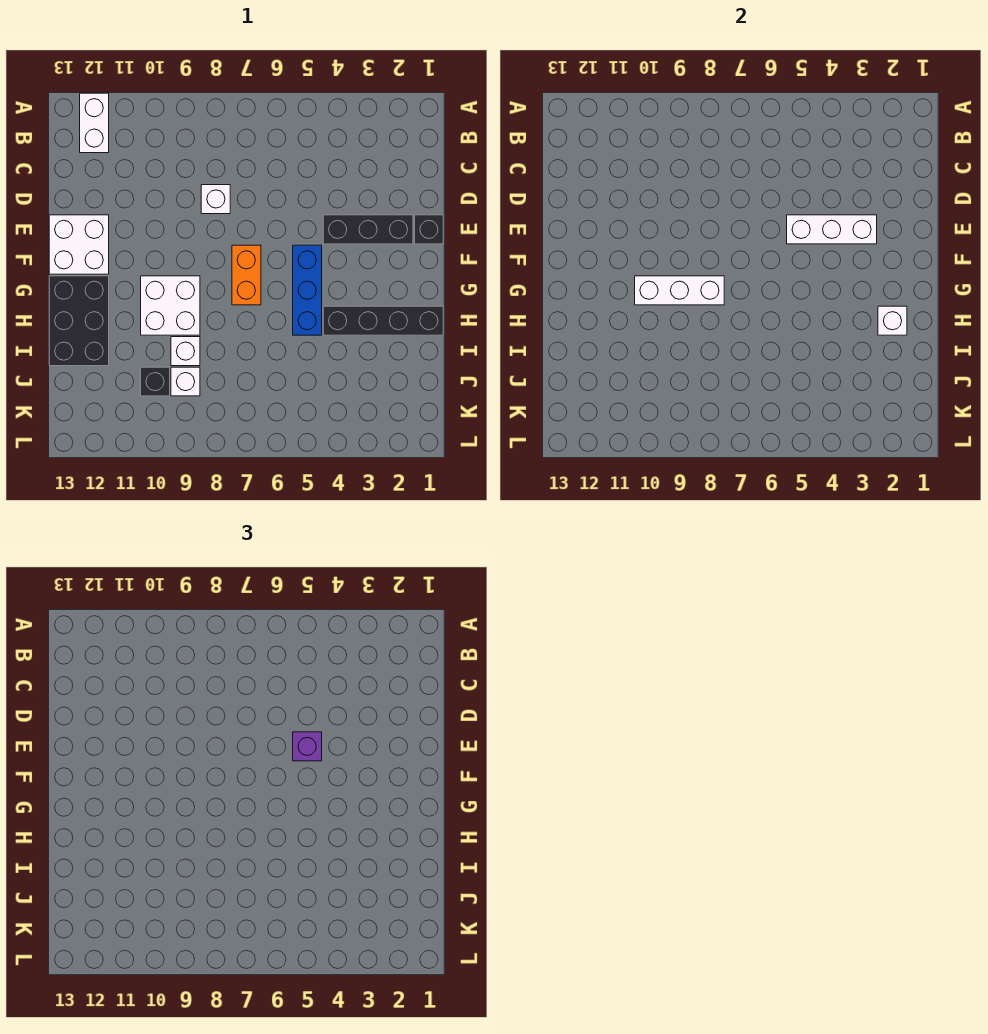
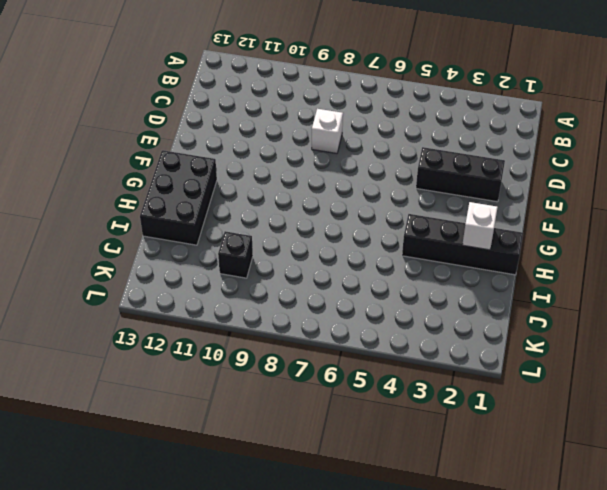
none -> white brick A12:B12 level 1
none -> black brick E1 level 1
none -> white brick E12:F13 level 1

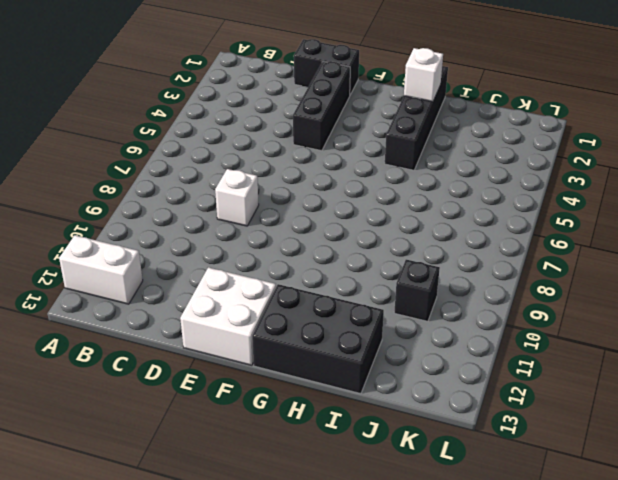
black brick D1:E1 level 1 -> black brick E1 level 1
none -> blue brick F5:H5 level 1
none -> orange brick F7:G7 level 1
none -> white brick G9:H10 level 1

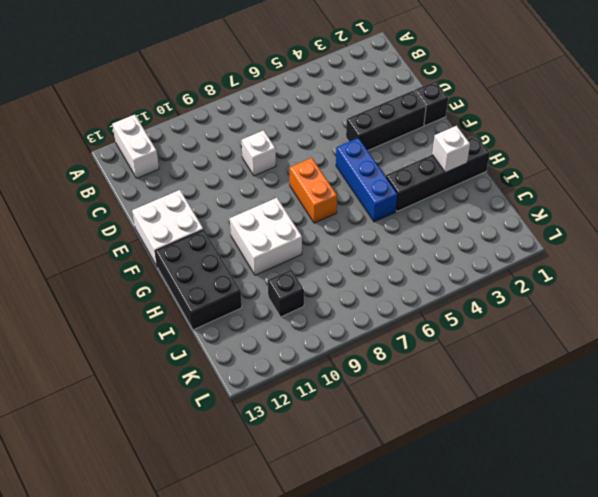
none -> white brick I9 level 1
none -> white brick J9 level 1
none -> white brick E3:E5 level 2

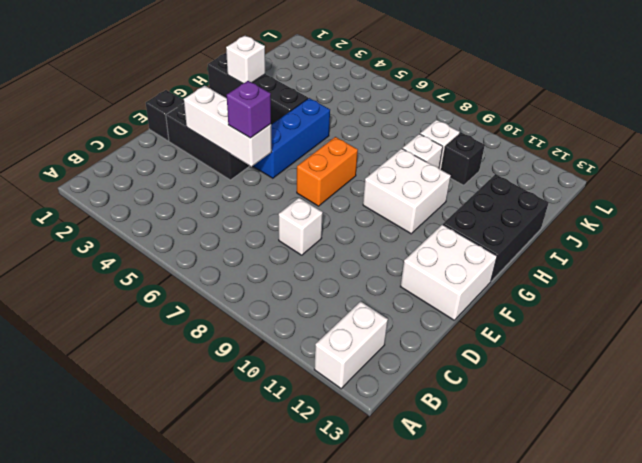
none -> white brick G8:G10 level 2

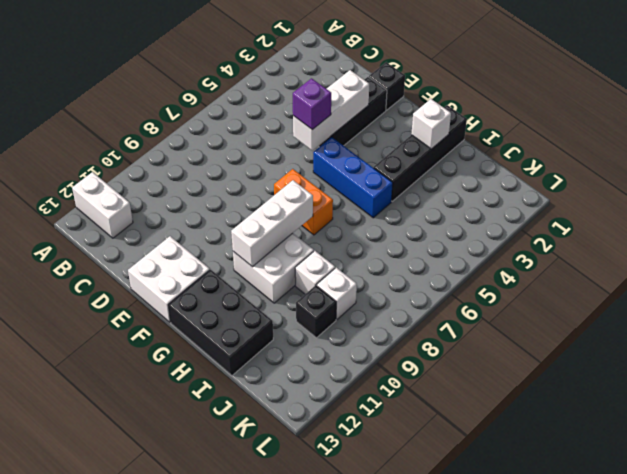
none -> white brick D8 level 1

